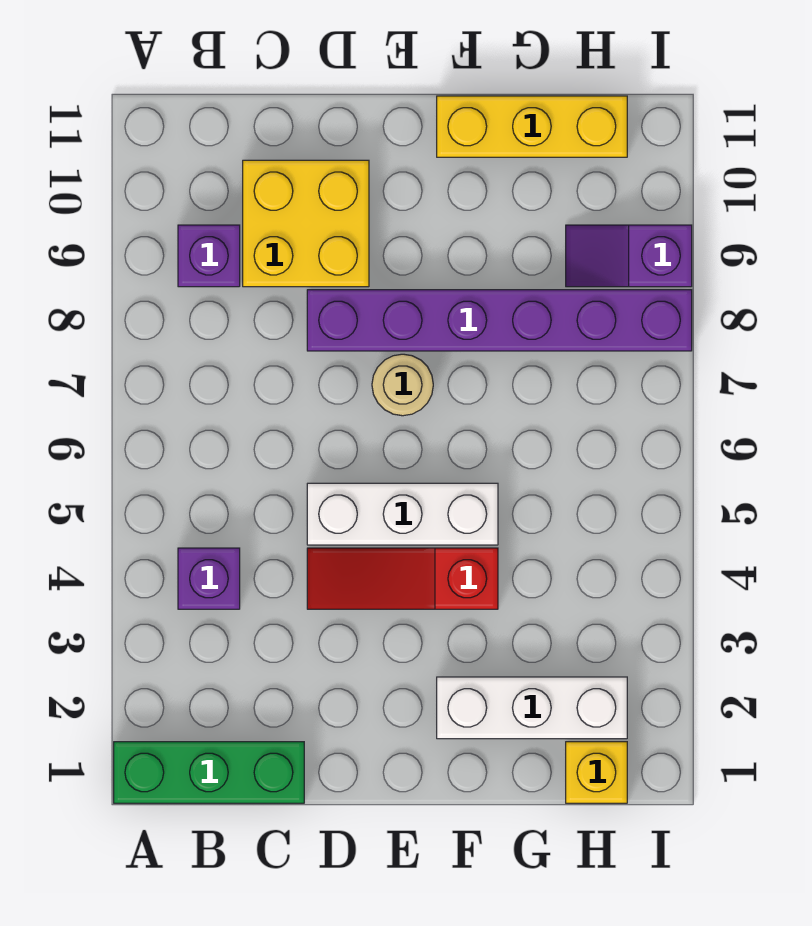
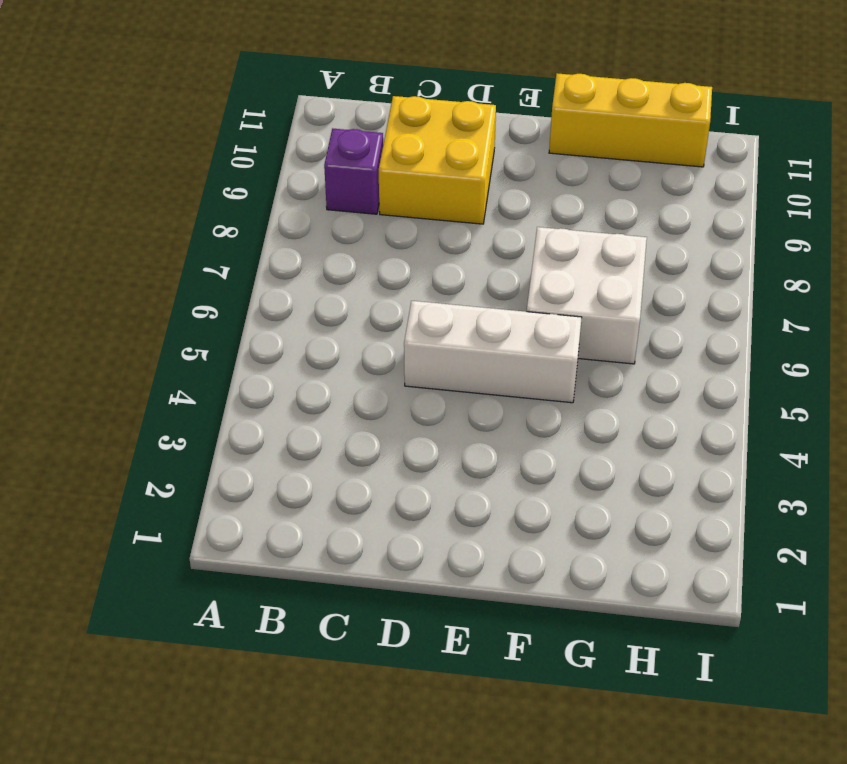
white brick F6:G7 level 1 -> none
none -> green brick A1:C1 level 1
none -> purple brick B4 level 1
none -> red slope D4:F4 level 1 top F

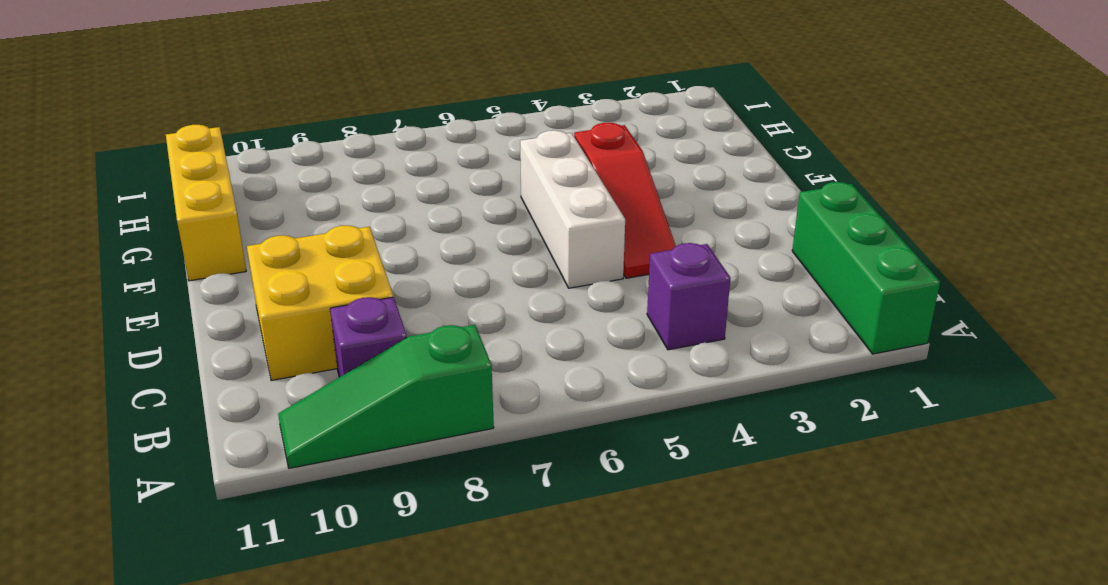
green slope A8:A10 level 1 top 8 -> none
none -> purple brick D8:I8 level 1
none -> tan round brick E7 level 1
none -> white brick F2:H2 level 1

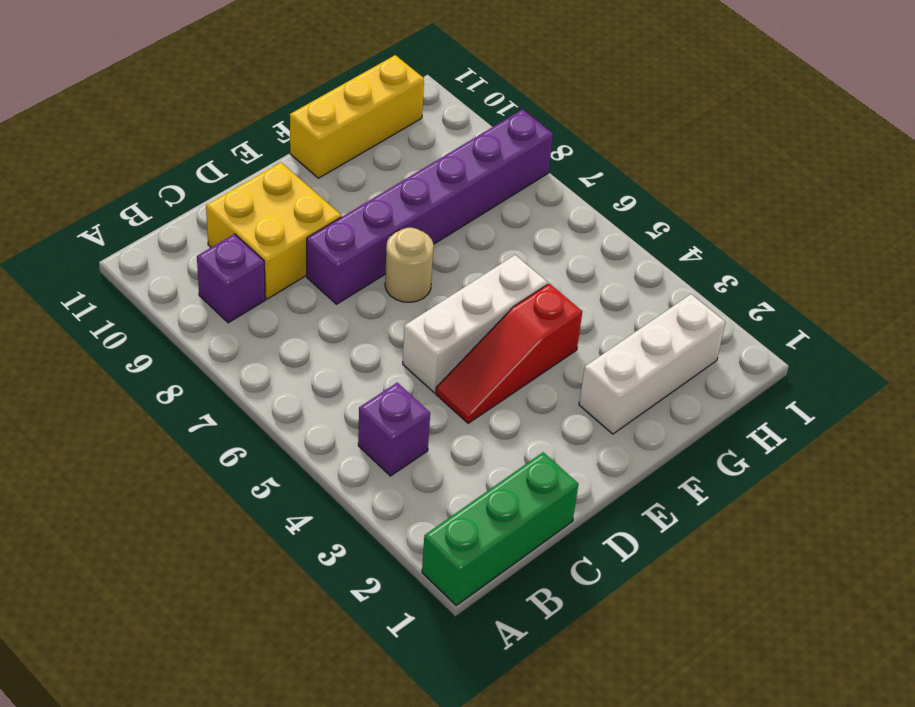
none -> yellow brick H1 level 1
none -> purple slope H9:I9 level 1 top I

